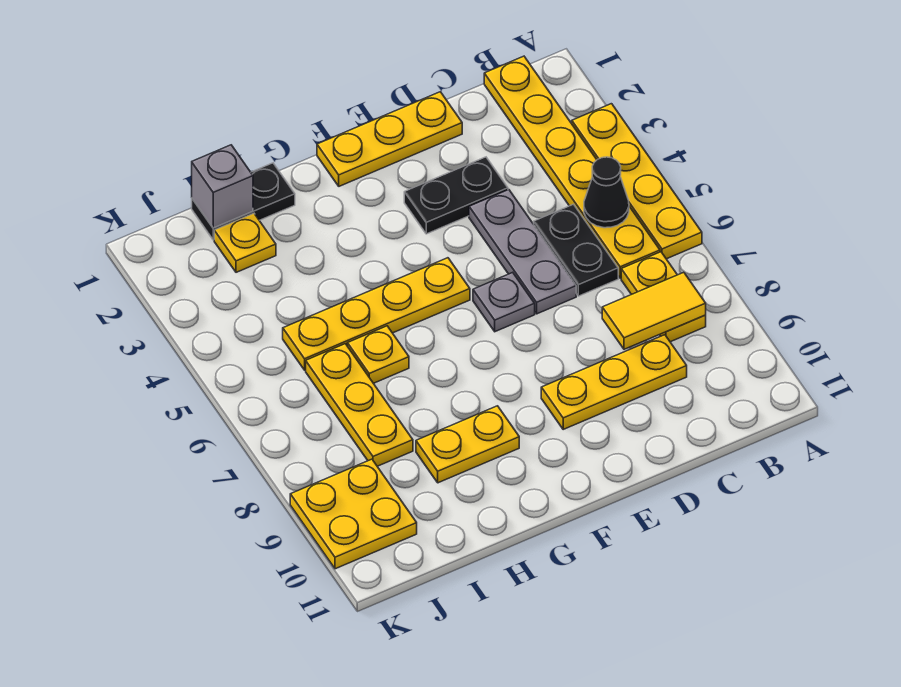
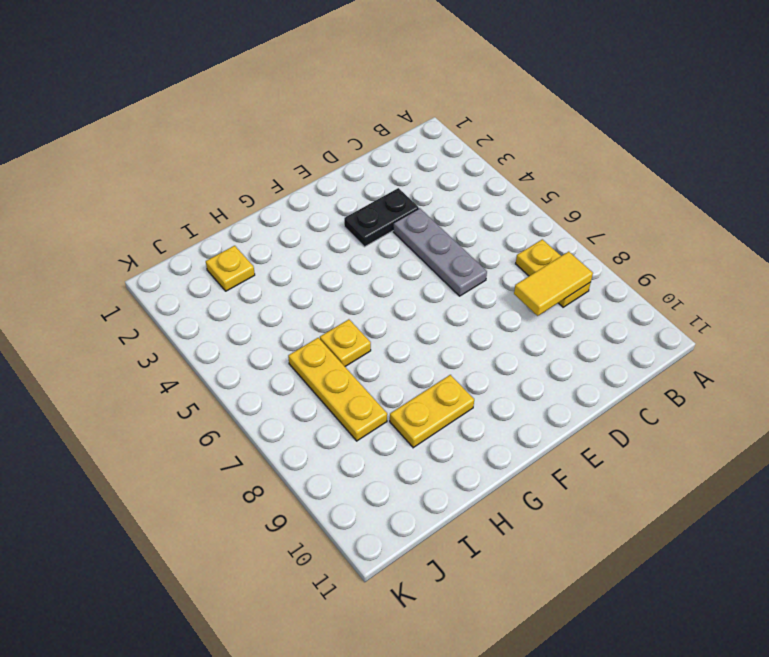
none -> yellow plate A3:A6 level 1
none -> yellow plate B1:B6 level 1
none -> black plate C5:C6 level 1

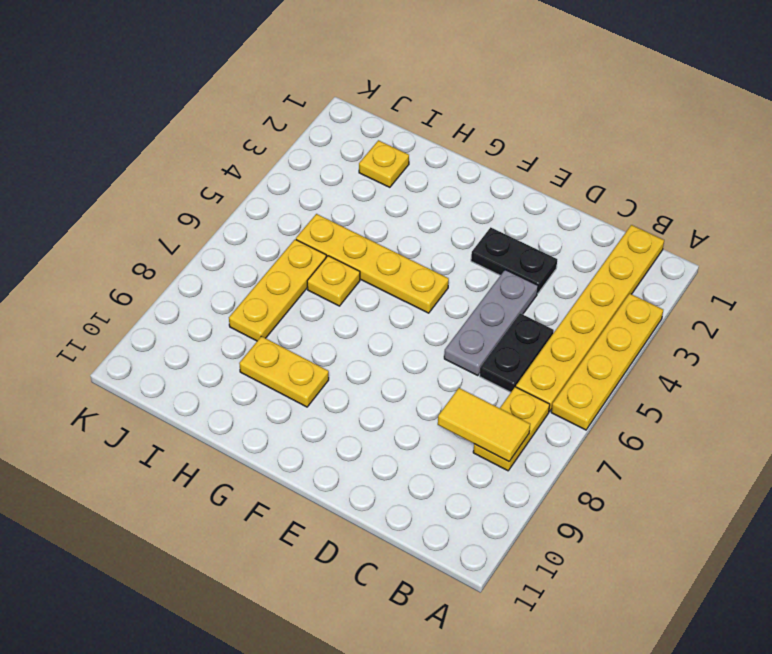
none -> yellow plate C9:E9 level 1
none -> yellow plate D1:F1 level 1
none -> grey plate E6 level 1

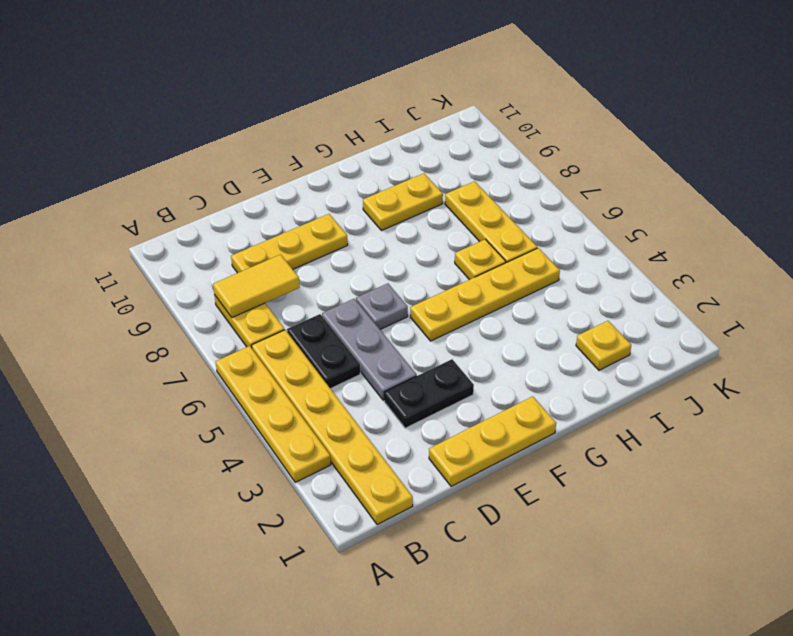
none -> black plate H1:I1 level 1
none -> yellow plate J9:K10 level 1
none -> black cone B5 level 2

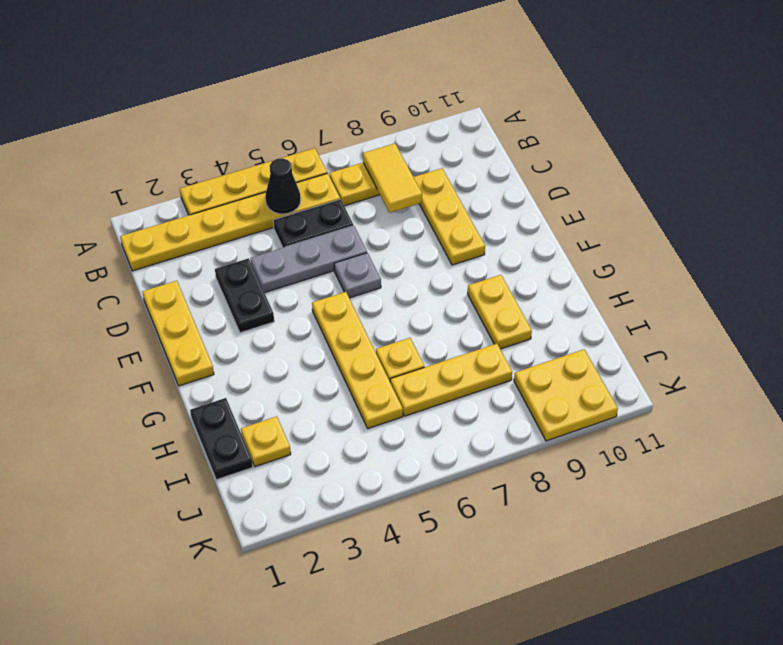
none -> grey brick I1 level 2

